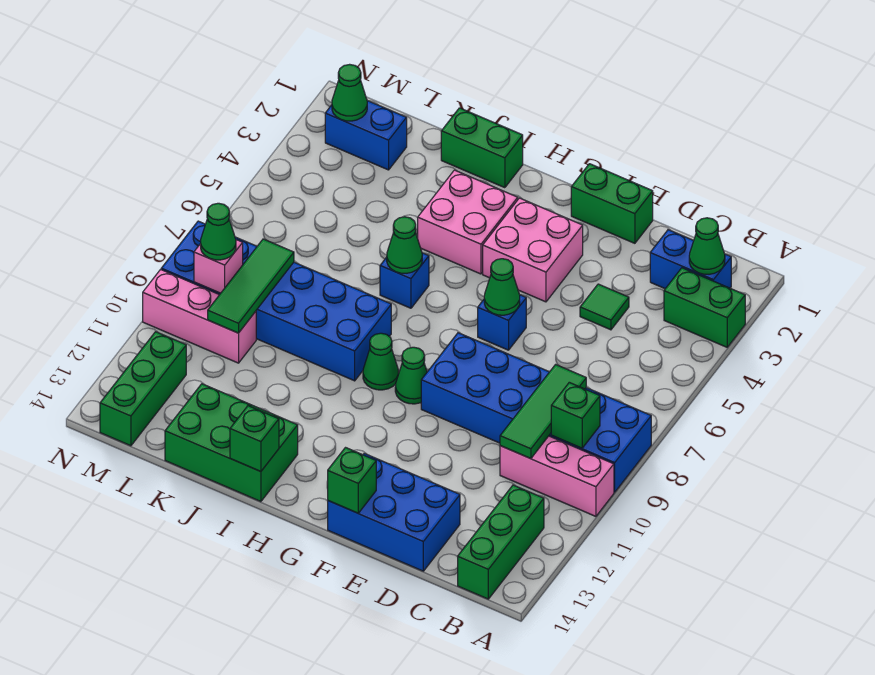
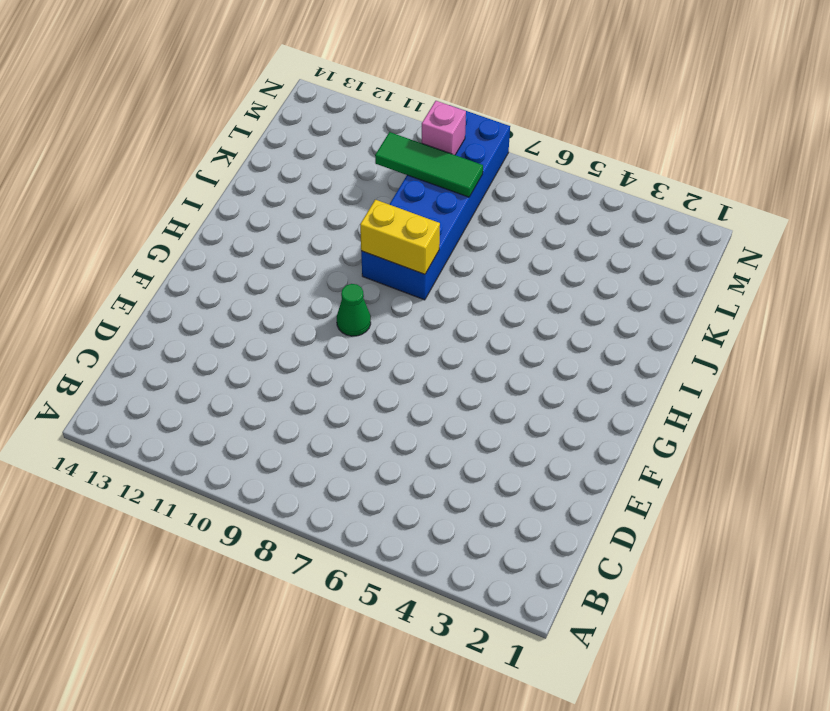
yellow brick I8:I9 level 2 -> none
none -> green brick A3:B3 level 1
none -> blue brick A8:F9 level 1
none -> pink brick A10:C10 level 1
none -> blue brick B2:C2 level 1

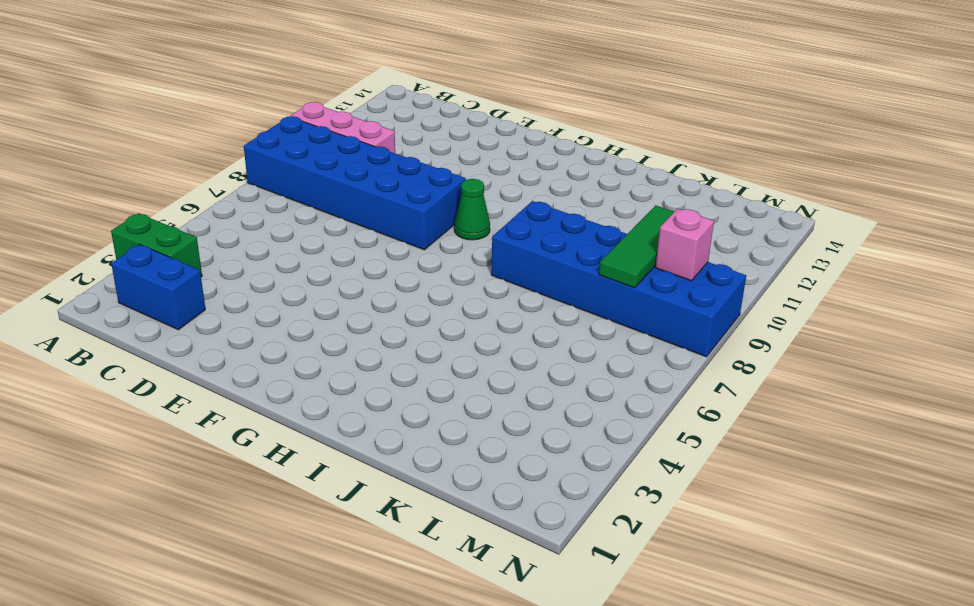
none -> green brick B12:B14 level 1
none -> green tile D4 level 1
none -> blue brick D13:F14 level 1
none -> green brick E1:F1 level 1

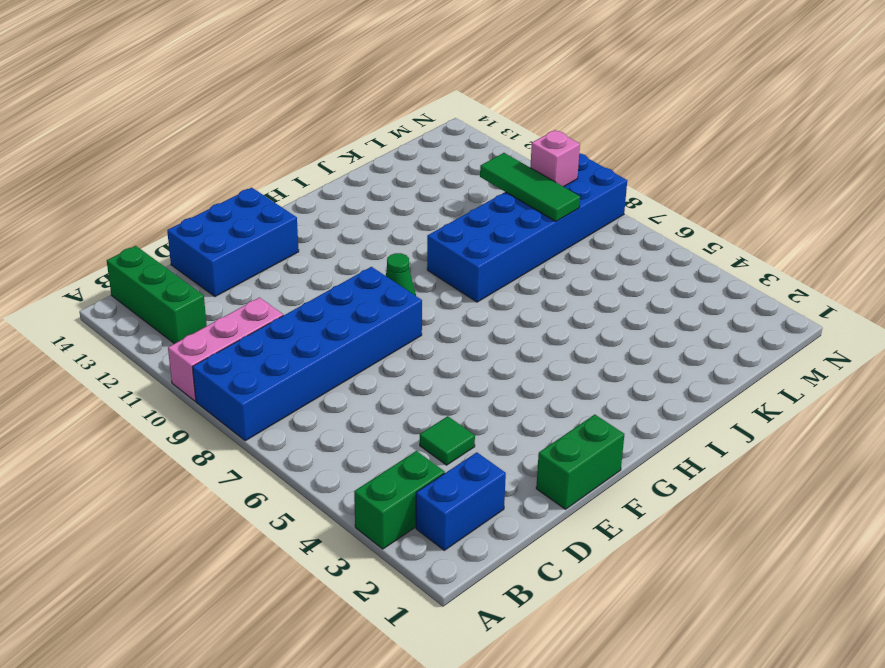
none -> pink brick F3:G4 level 1
none -> blue brick F6 level 1
none -> pink brick H3:I4 level 1
none -> green cone H9 level 1

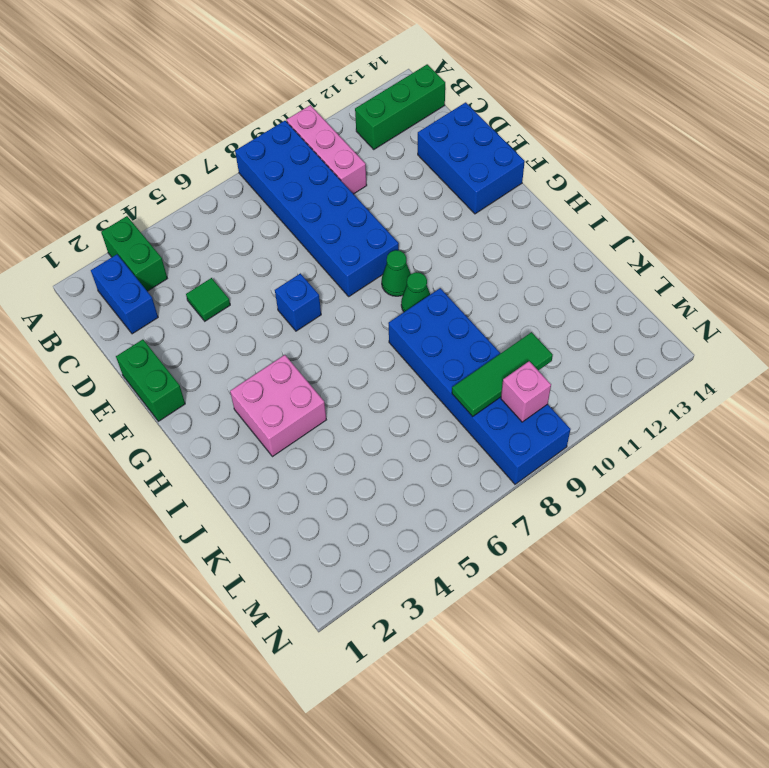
none -> pink brick F3:G4 level 1
none -> green brick I1:J1 level 1
none -> blue brick I6 level 1
none -> green brick I13:K14 level 1

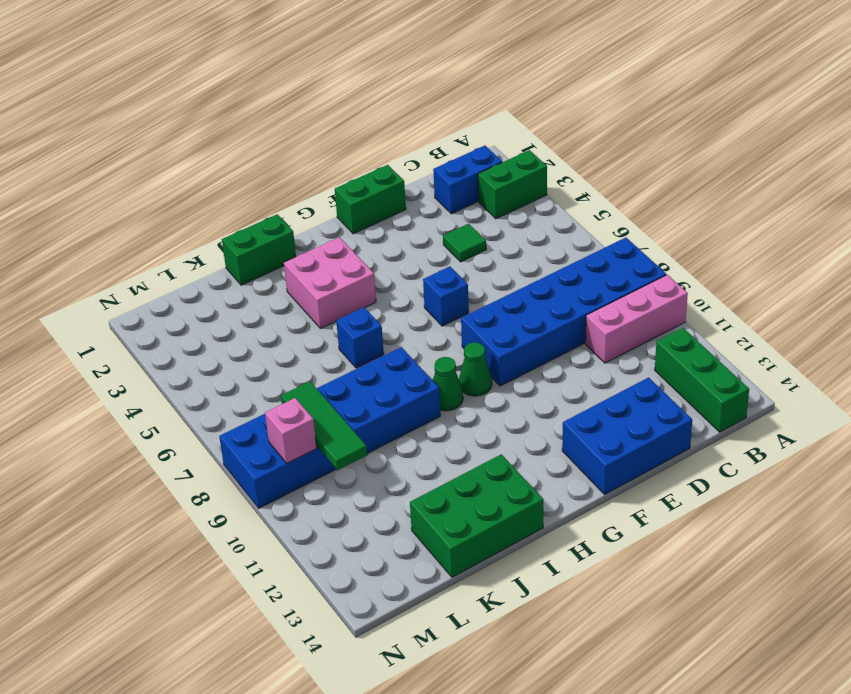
none -> pink brick F3:G4 level 1
none -> blue brick L2:M2 level 1
none -> pink brick L10:N10 level 1
none -> green brick M12:M14 level 1

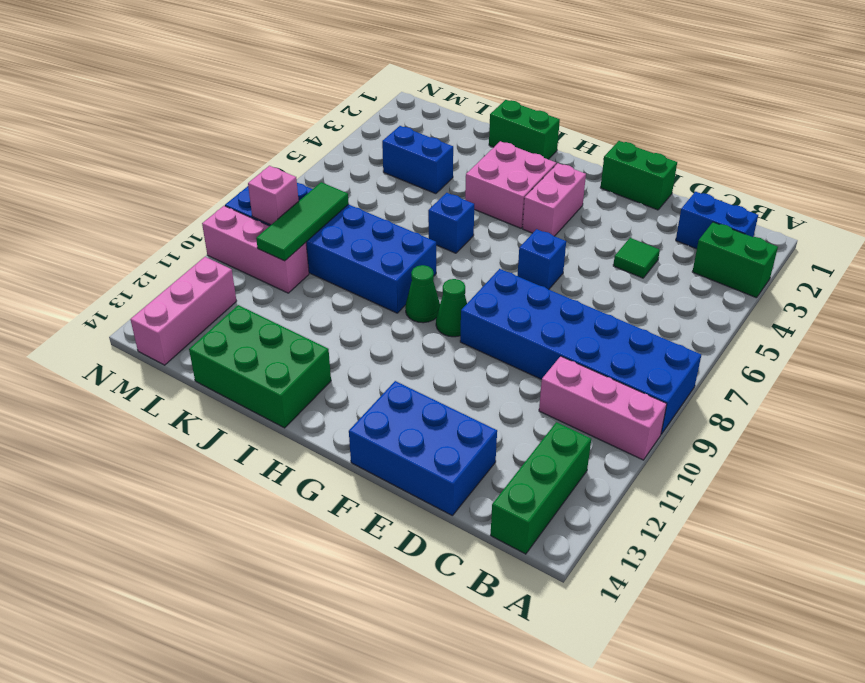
pink brick G3:G4 level 1 -> pink brick F3:G4 level 1
blue brick K4:L4 level 1 -> blue brick L2:M2 level 1
pink brick M12:M14 level 1 -> green brick M12:M14 level 1
none -> green cone B2 level 2
none -> green brick B9 level 2
none -> green tile C8:C10 level 2
none -> green cone F6 level 2

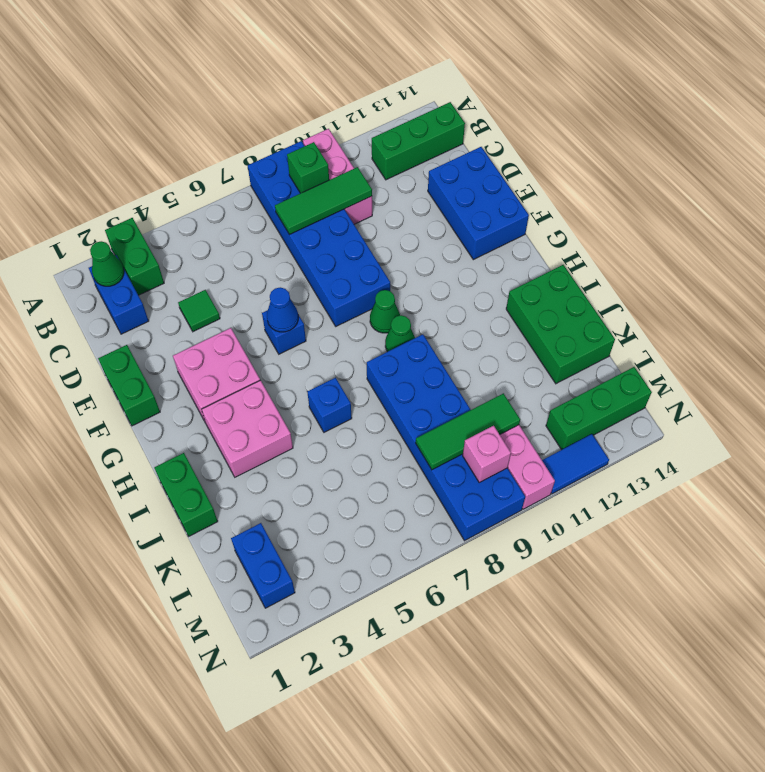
blue cone F6 level 2 -> green cone F6 level 2
blue tile N11:N12 level 1 -> none
none -> green brick F14 level 2
none -> green cone I6 level 2
none -> green brick I14 level 2
none -> green cone M2 level 2

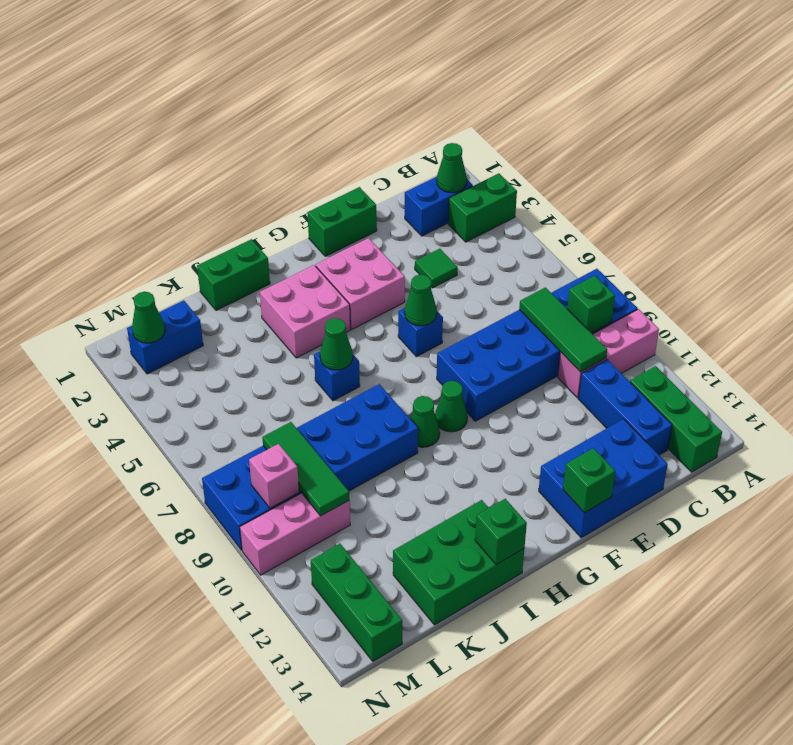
blue brick C11:C13 level 1 -> none
none -> green cone M9 level 3

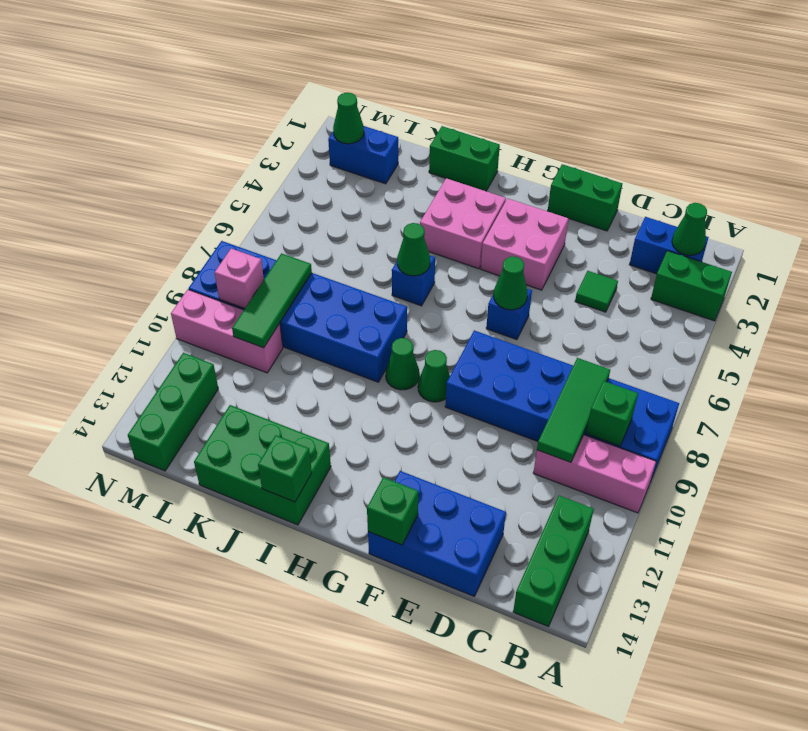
none -> green cone M9 level 3

